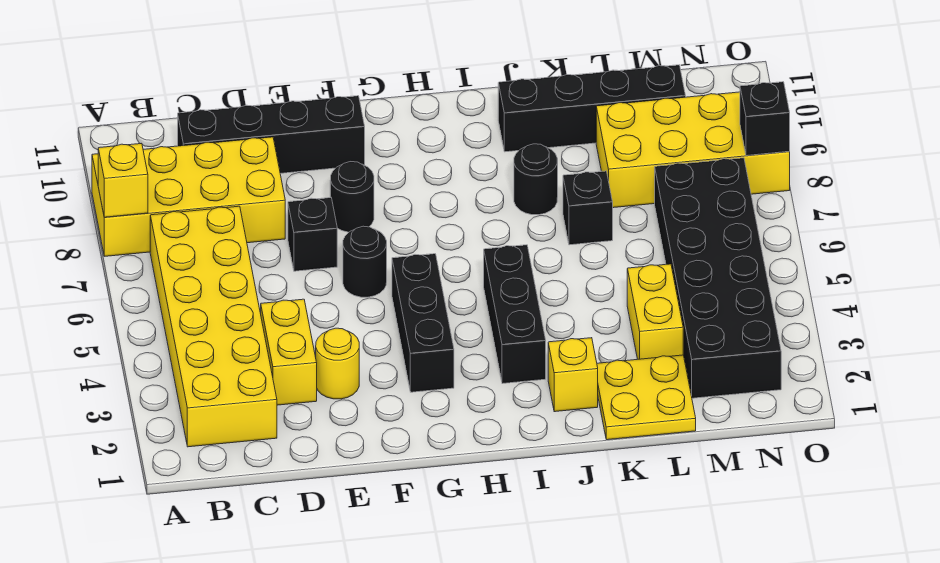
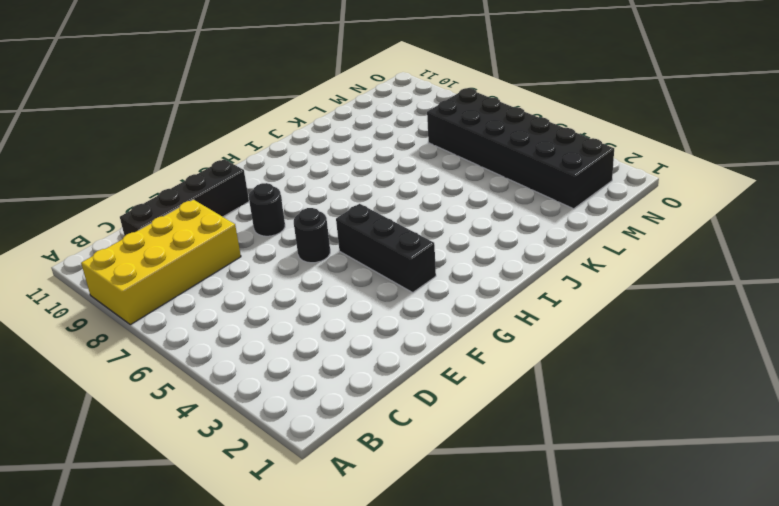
none -> yellow brick B2:C7 level 1
none -> yellow brick D3:D4 level 1
none -> yellow round brick E3 level 1

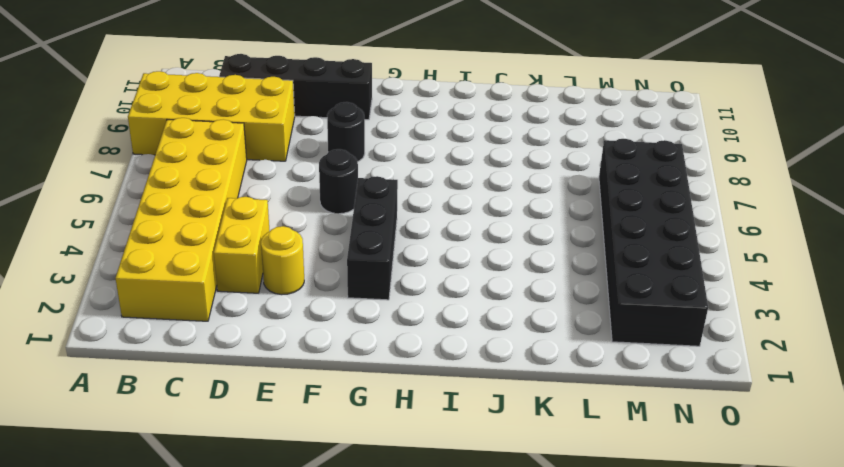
none -> black brick E7 level 1
none -> black brick I3:I5 level 1
none -> yellow brick J2 level 1

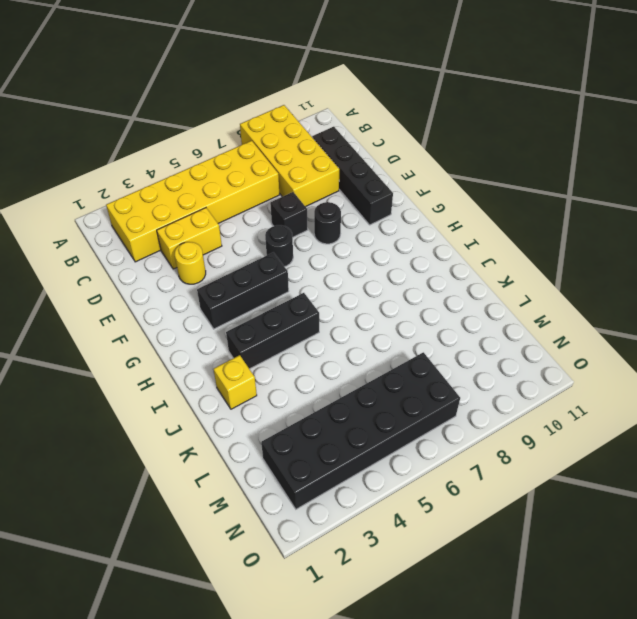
none -> black round brick J8 level 1
none -> black brick J10:M10 level 1
none -> yellow plate K1:L2 level 1

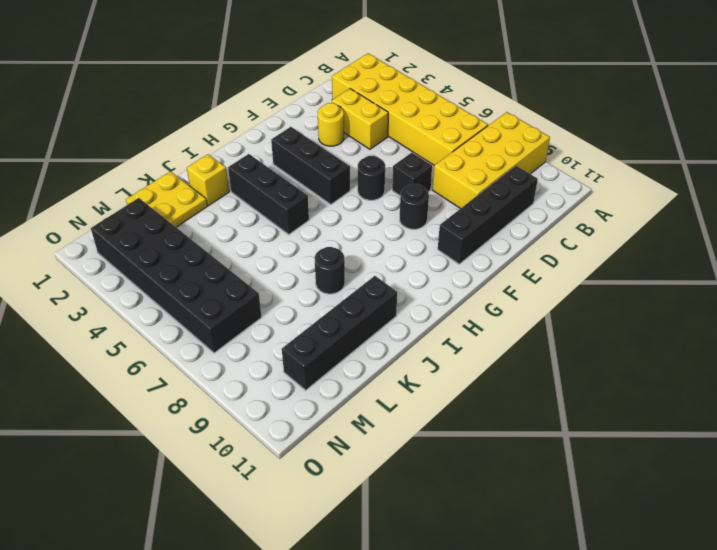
none -> black brick K7 level 1
none -> yellow brick L3:L4 level 1
none -> yellow brick L8:O9 level 1

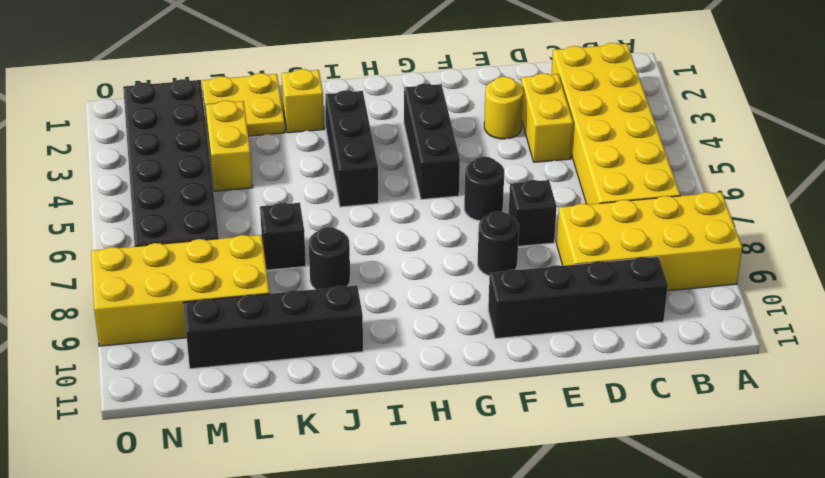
none -> yellow brick A8 level 2
none -> black brick O8 level 2

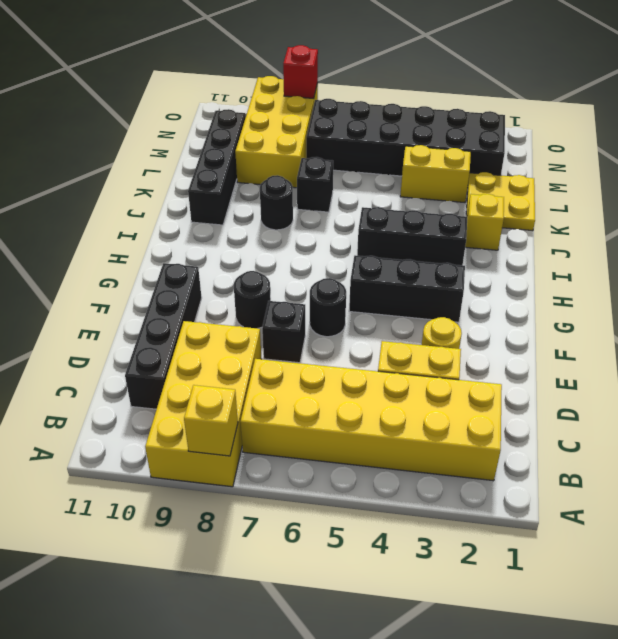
red brick O8 level 2 -> black brick O8 level 2

